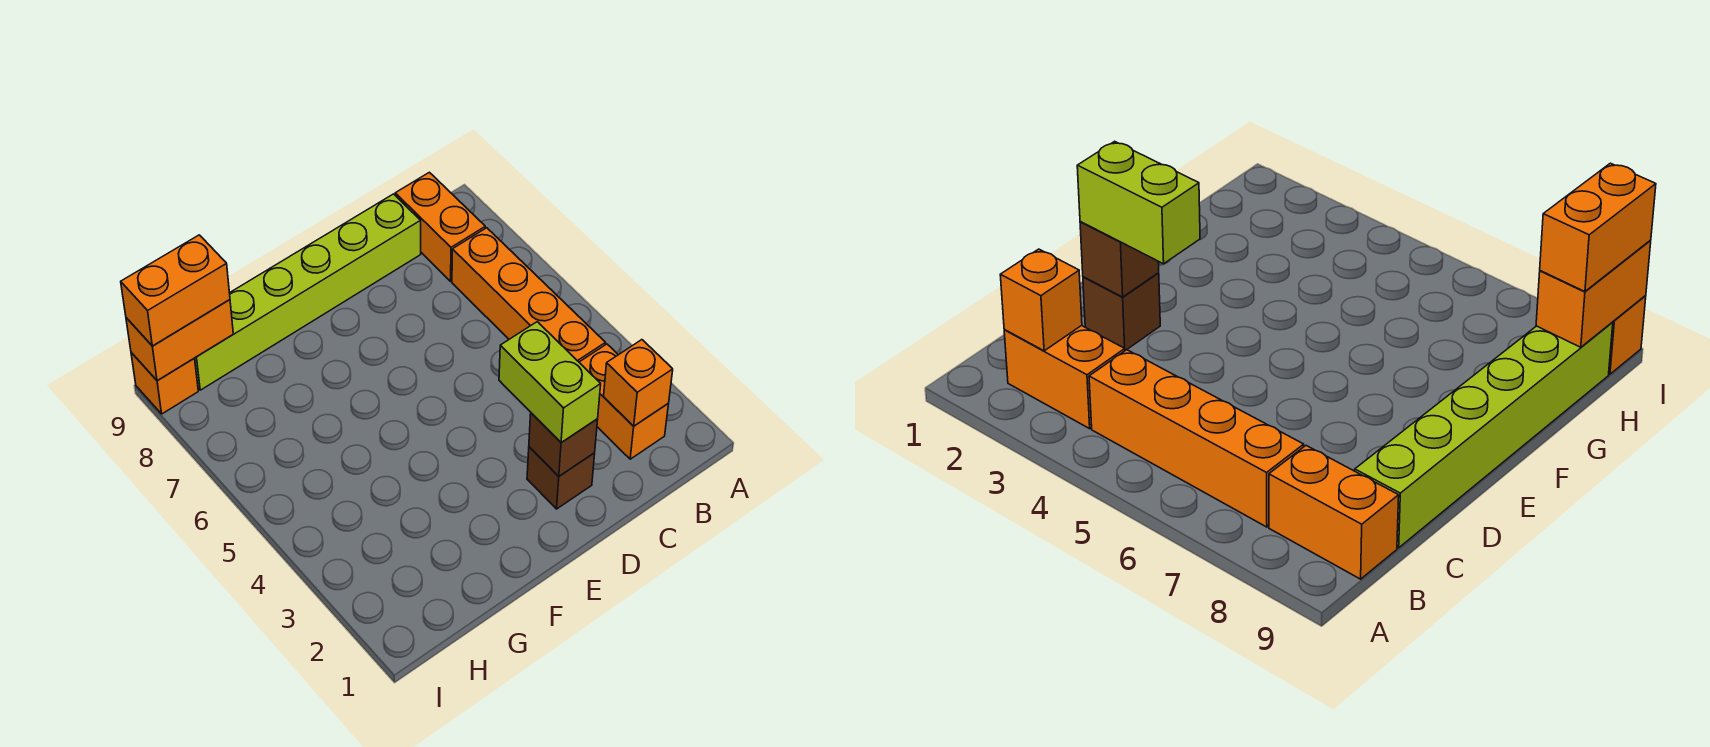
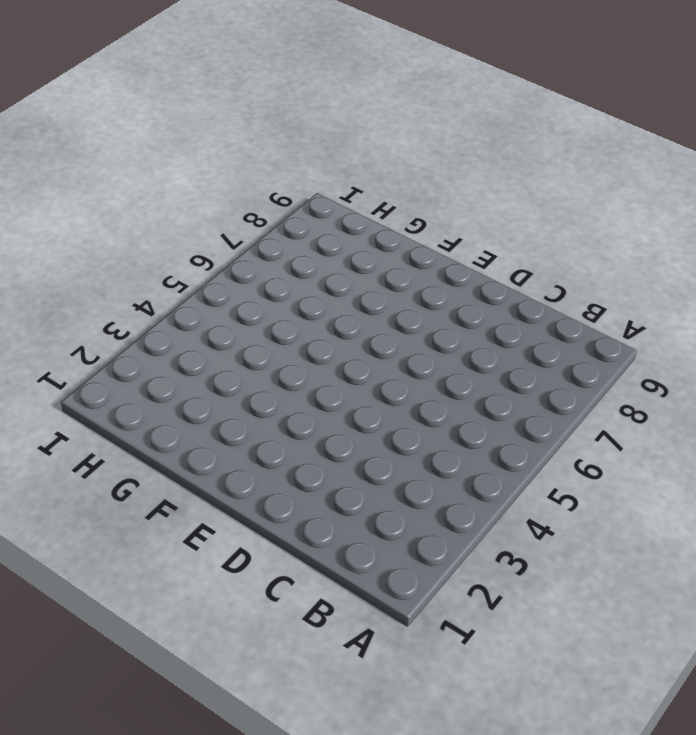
none -> orange brick B2:B3 level 1
none -> orange brick B4:B7 level 1

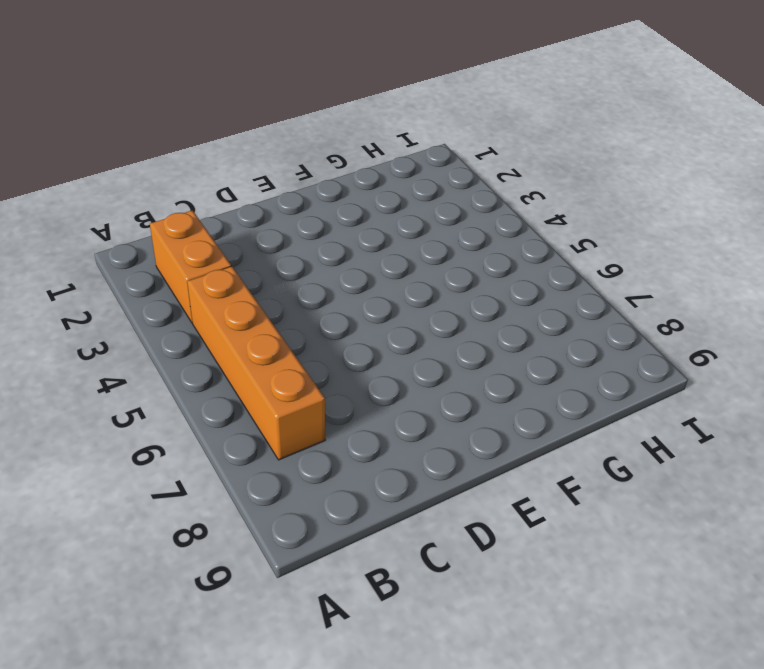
none -> orange brick B8:B9 level 1
none -> lime brick C9:H9 level 1

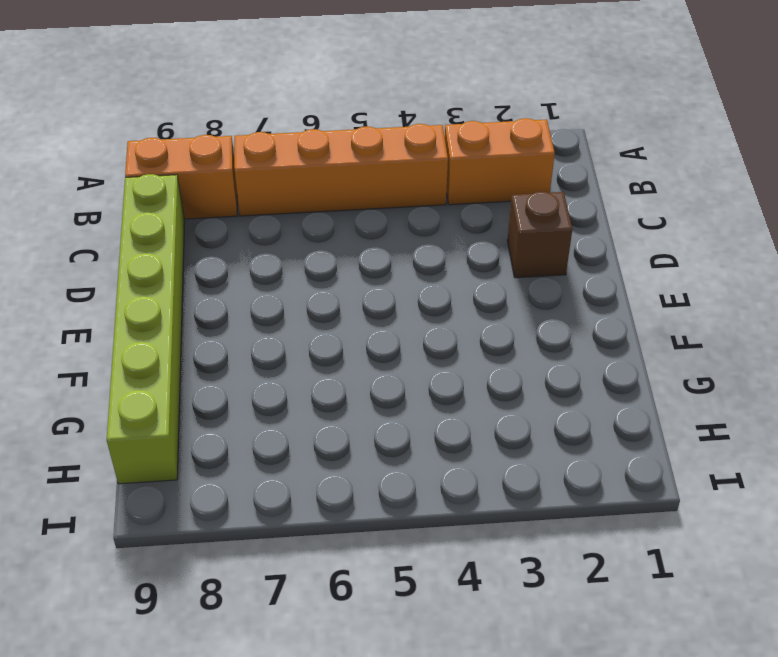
none -> orange brick I9 level 1
none -> orange brick B2 level 2

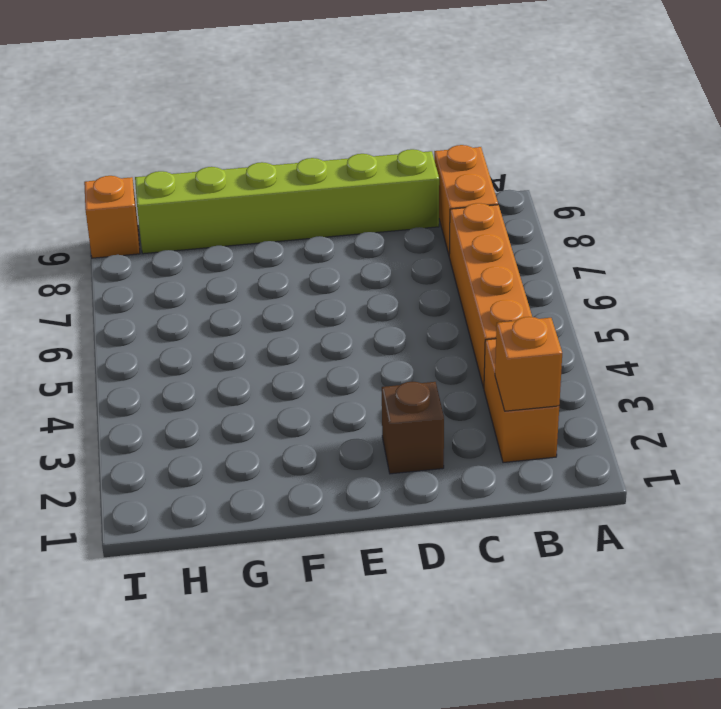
none -> brown brick D2 level 2
none -> orange brick H9:I9 level 2

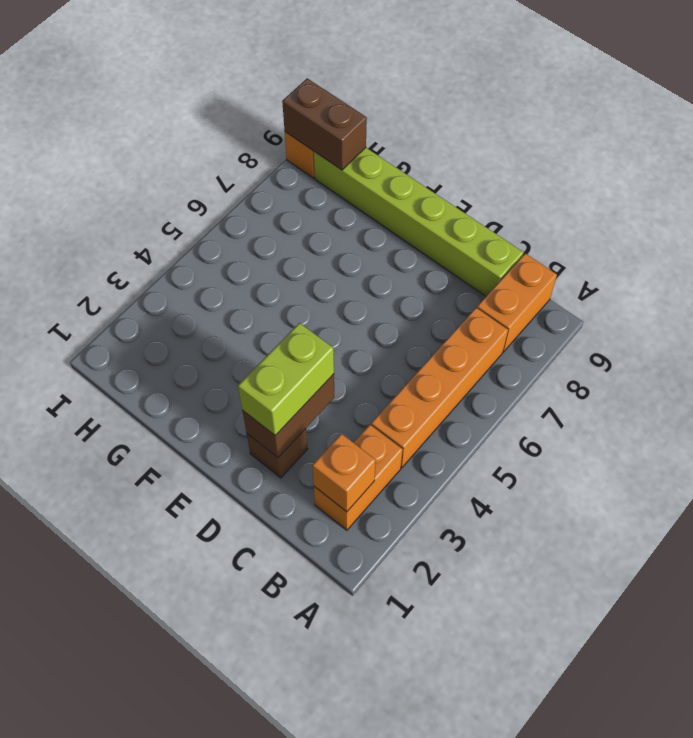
brown brick D2:D3 level 2 -> brown brick D2 level 2
brown brick H9:I9 level 2 -> orange brick H9:I9 level 2
none -> orange brick H9:I9 level 3

